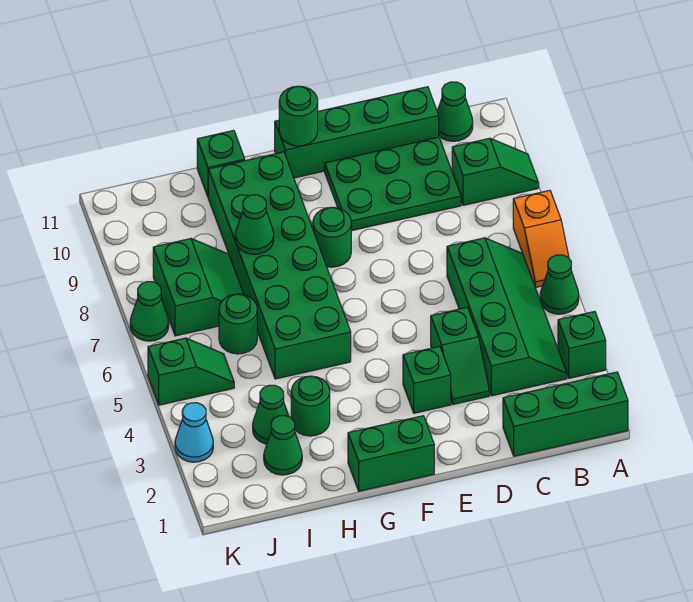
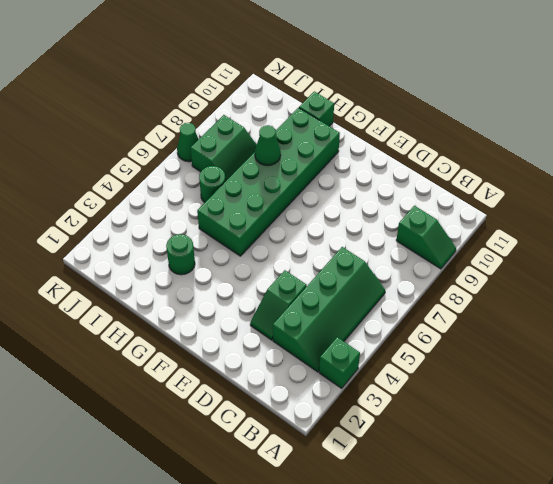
none -> green brick A1:C1 level 1
none -> green cone A5 level 1
none -> orange slope A6:A7 level 1 top 7

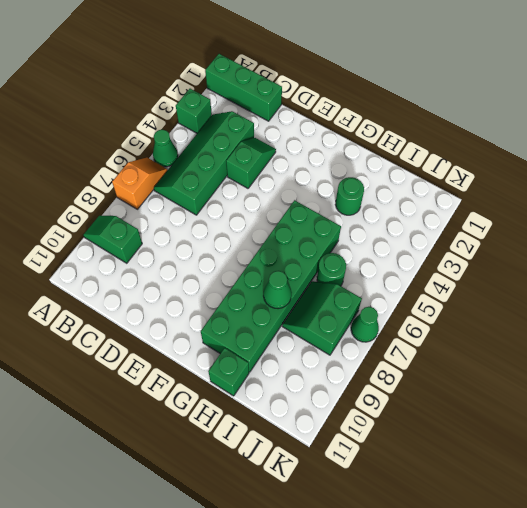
none -> green cone B11 level 1
none -> green plate C9:E10 level 1
none -> green brick C11:F11 level 1

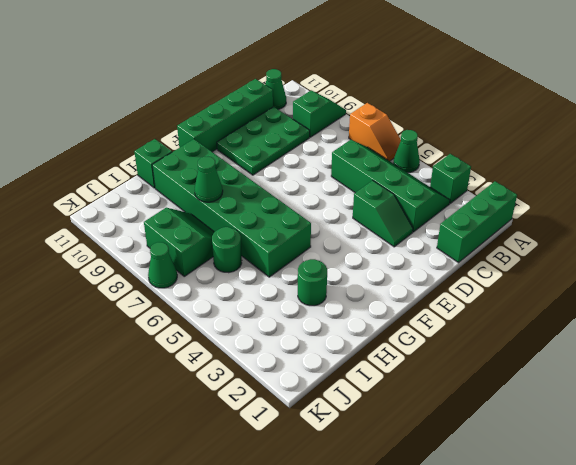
none -> green brick E3 level 1
none -> green brick F1:G1 level 1
none -> green round brick F8 level 1

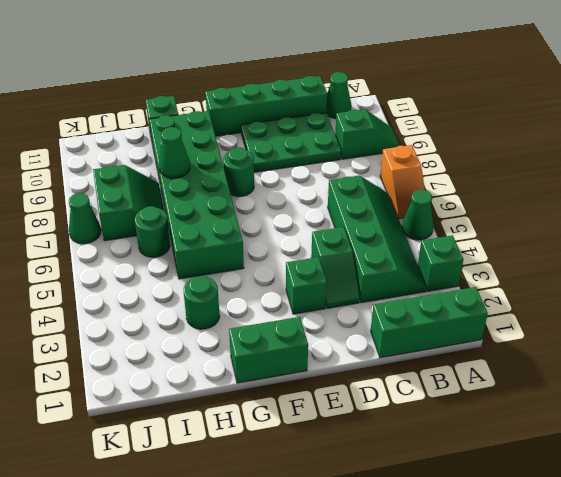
none -> green cone I2 level 1
none -> green cone I3 level 1
none -> green slope J5:K5 level 1 top K

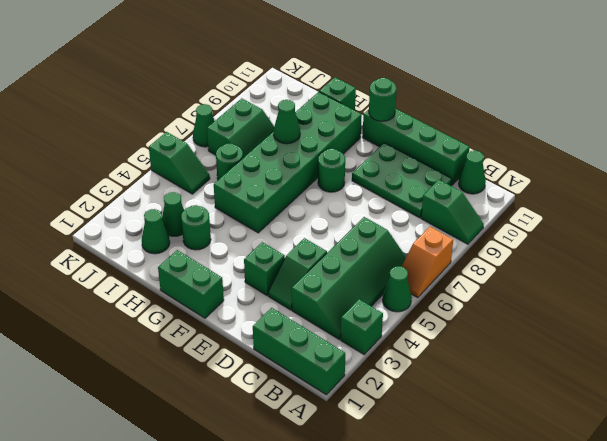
none -> cyan cone K3 level 1

